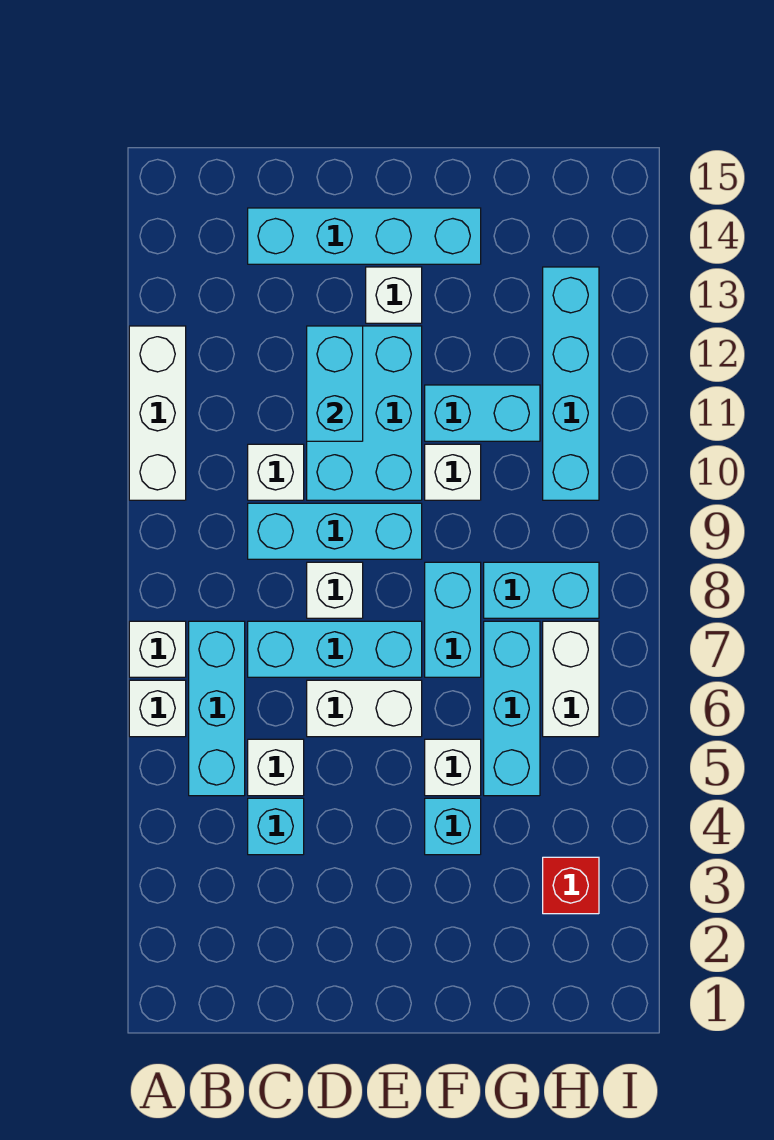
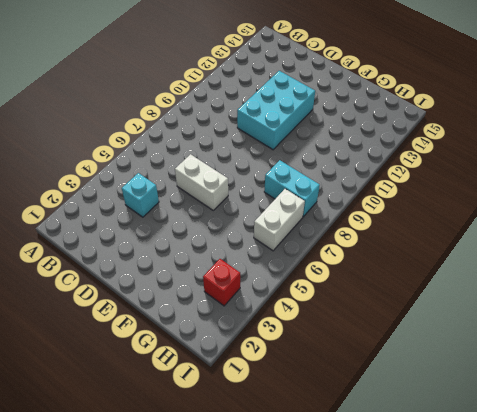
none -> white brick A6 level 1
none -> white brick A7 level 1
none -> white brick A10:A12 level 1

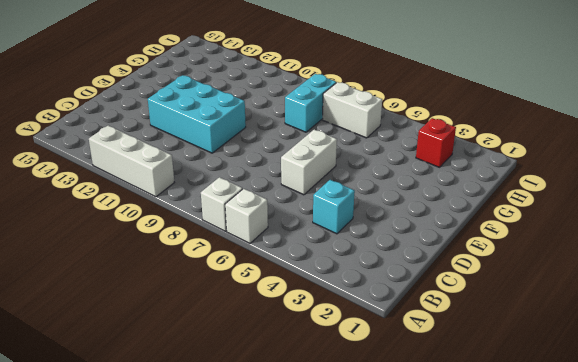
none -> cyan brick B5:B7 level 1
none -> white brick C5 level 1
none -> cyan brick C7:E7 level 1

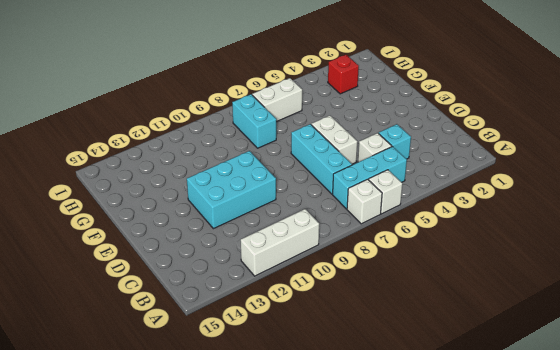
none -> cyan brick C9:E9 level 1
none -> white brick C10 level 1
none -> cyan brick C14:F14 level 1

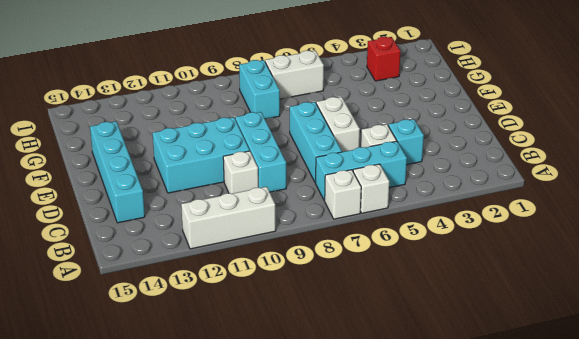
none -> white brick D8 level 1
none -> white brick E13 level 1
none -> cyan brick F4 level 1

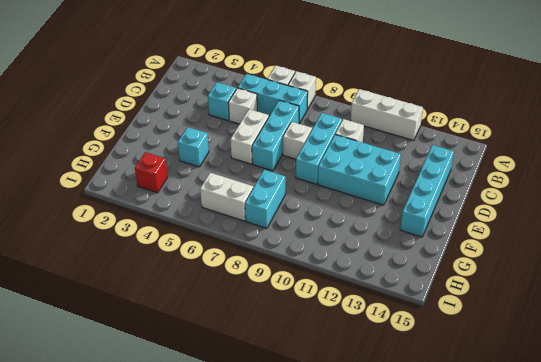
none -> white brick E13 level 1
none -> white brick F5 level 1
none -> cyan brick F7:F8 level 1

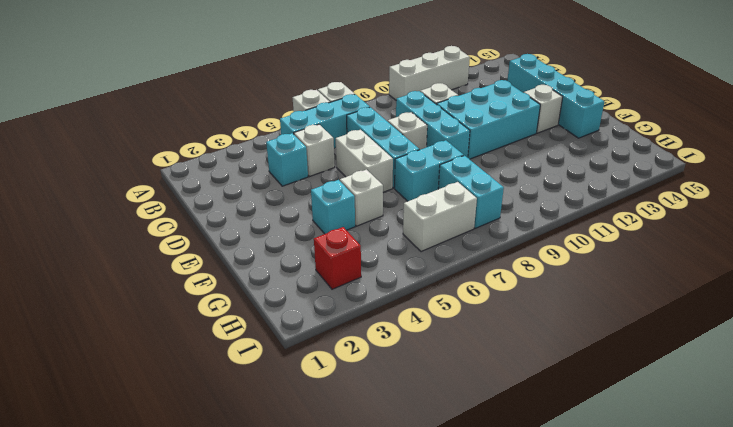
none -> white brick F10 level 1
none -> cyan brick F11:G11 level 1
none -> cyan brick G5:G7 level 1

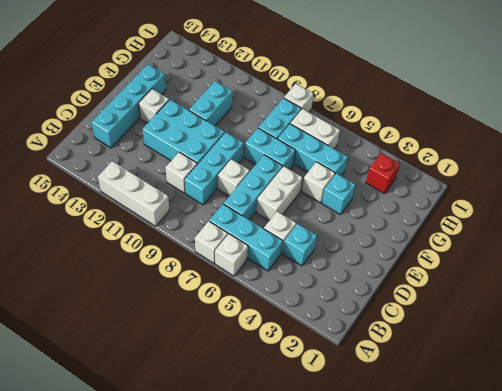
white brick I8 level 1 -> white brick F10 level 1
none -> cyan brick H10:H13 level 1
none -> cyan brick D11:D12 level 2

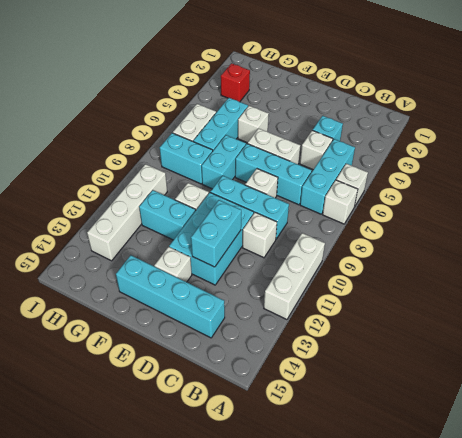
white brick H10:H13 level 1 -> cyan brick H10:H13 level 1
none -> cyan brick F4 level 1

